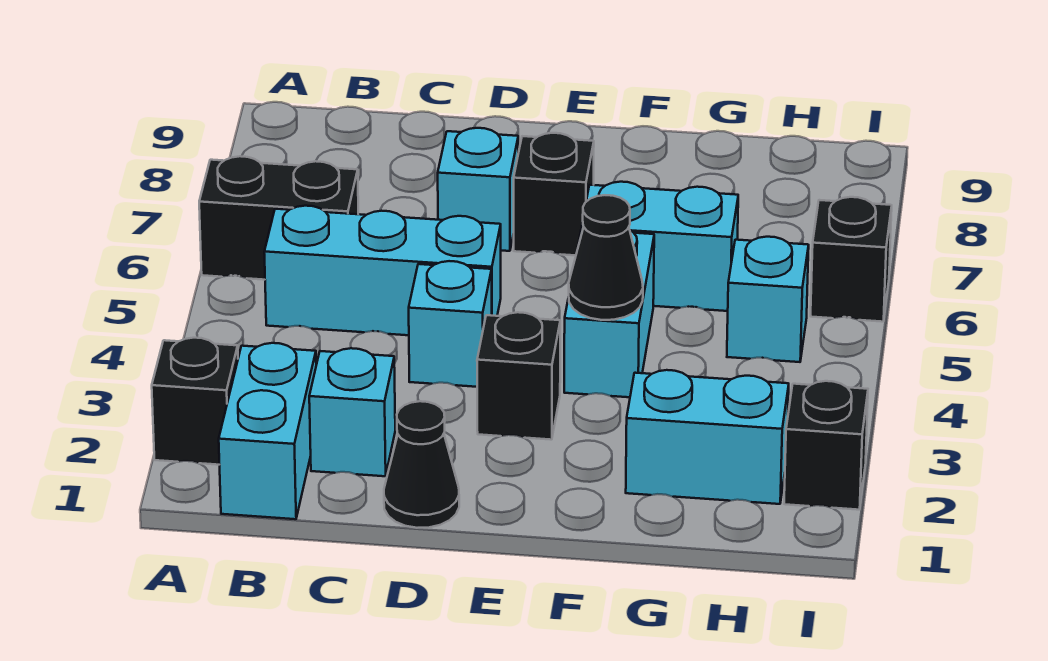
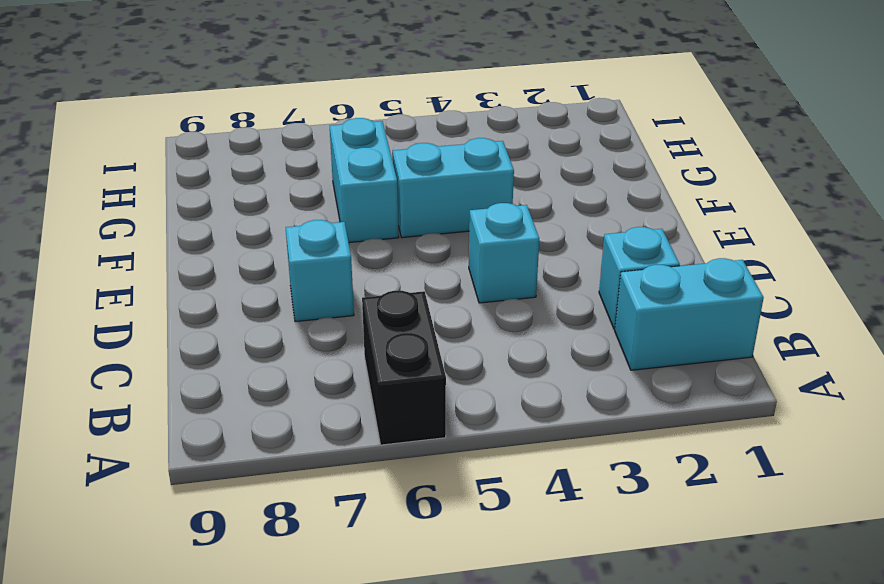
none -> black brick A2 level 1
none -> cyan brick B5:D5 level 1
none -> black cone D1 level 1

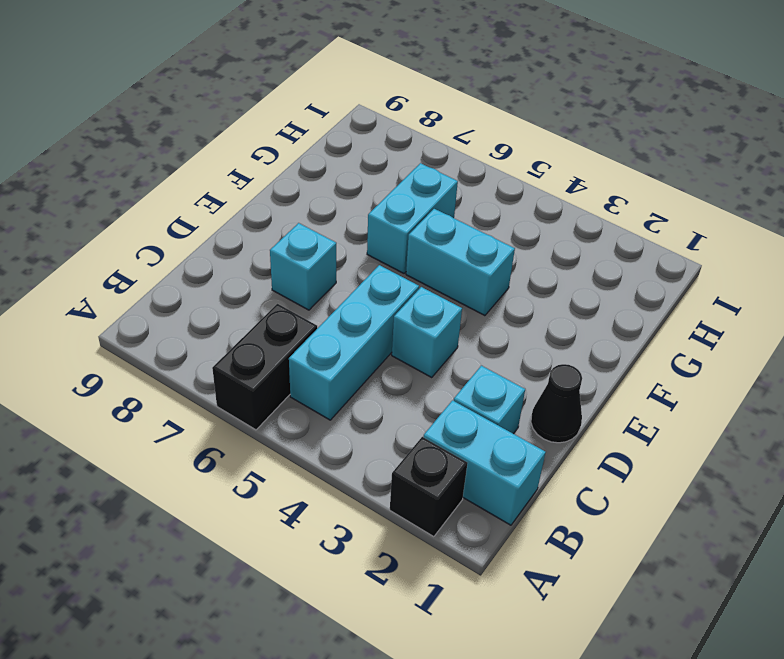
none -> black brick E3 level 1
none -> black brick E7 level 1
none -> cyan brick G2:H2 level 1

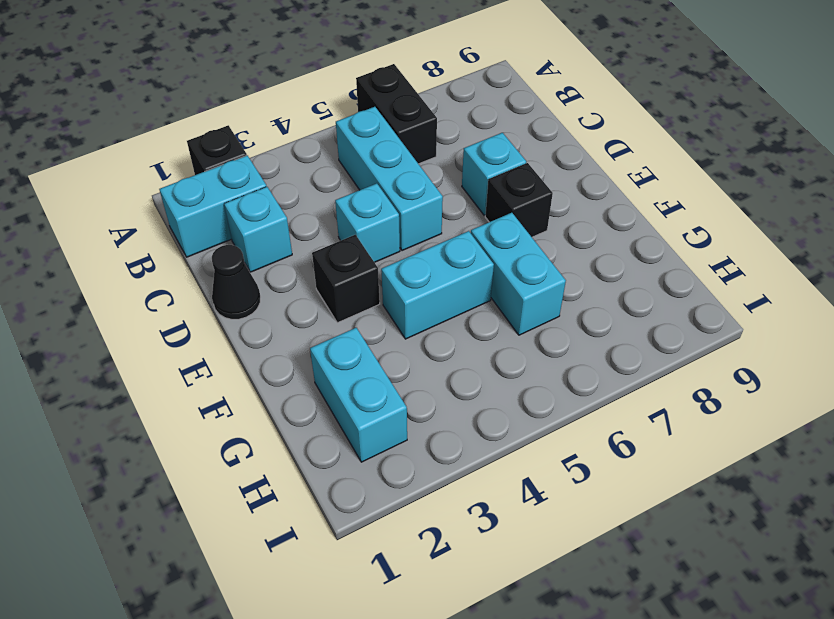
none -> cyan brick H5 level 1
none -> black brick I2 level 1
none -> black brick I6 level 1

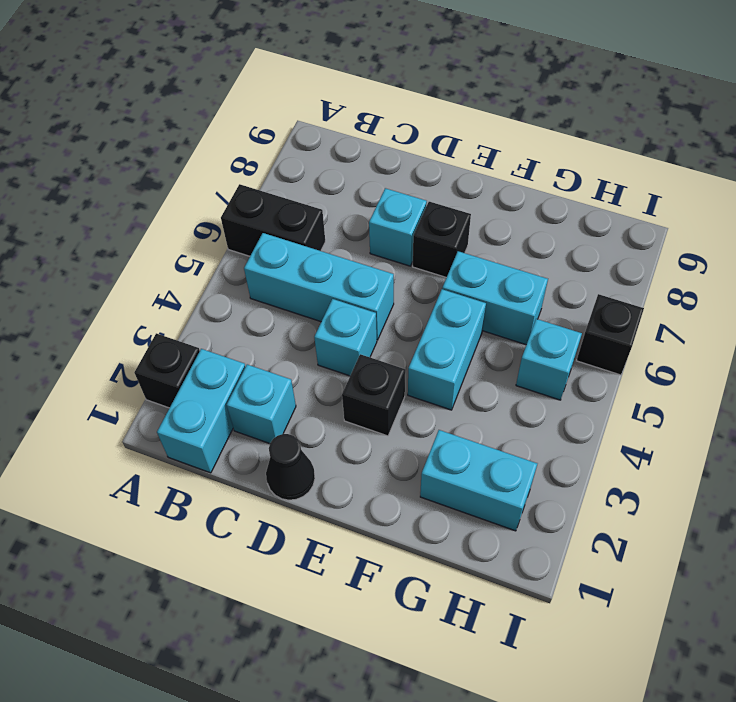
none -> black brick I2 level 1
none -> black cone F4 level 2

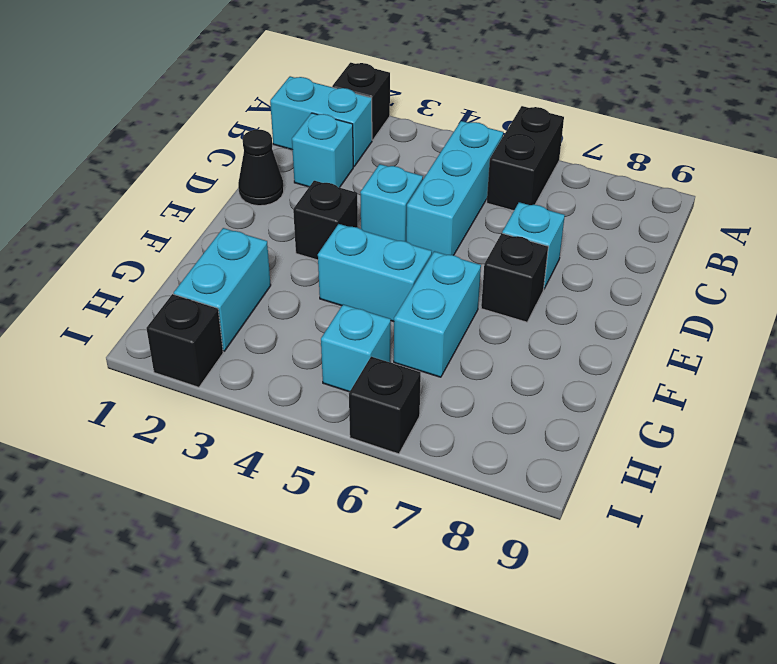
none -> black cone F4 level 2

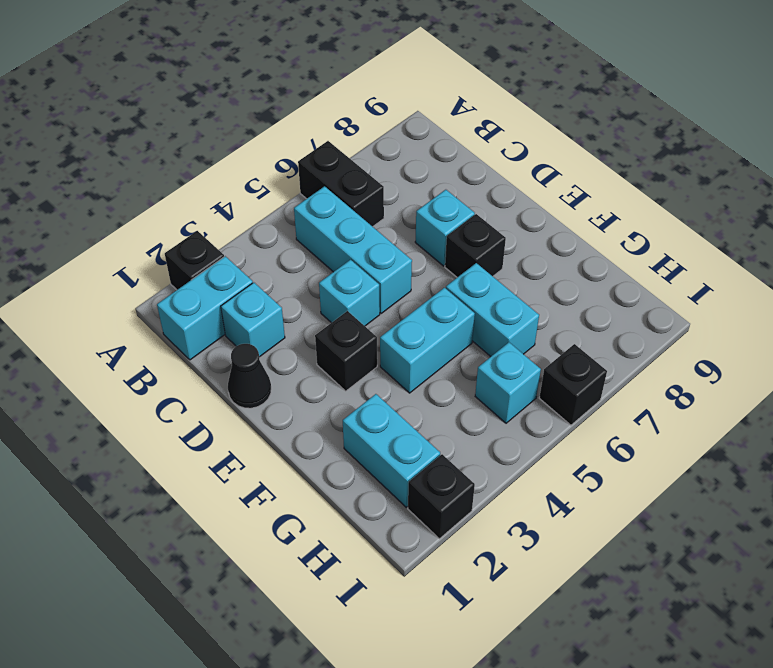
none -> black cone F4 level 2

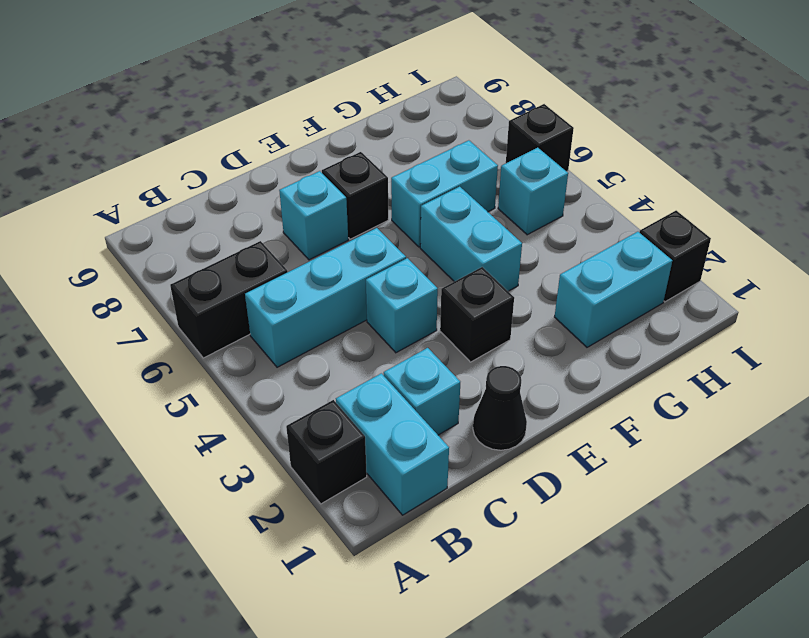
none -> black cone F4 level 2

